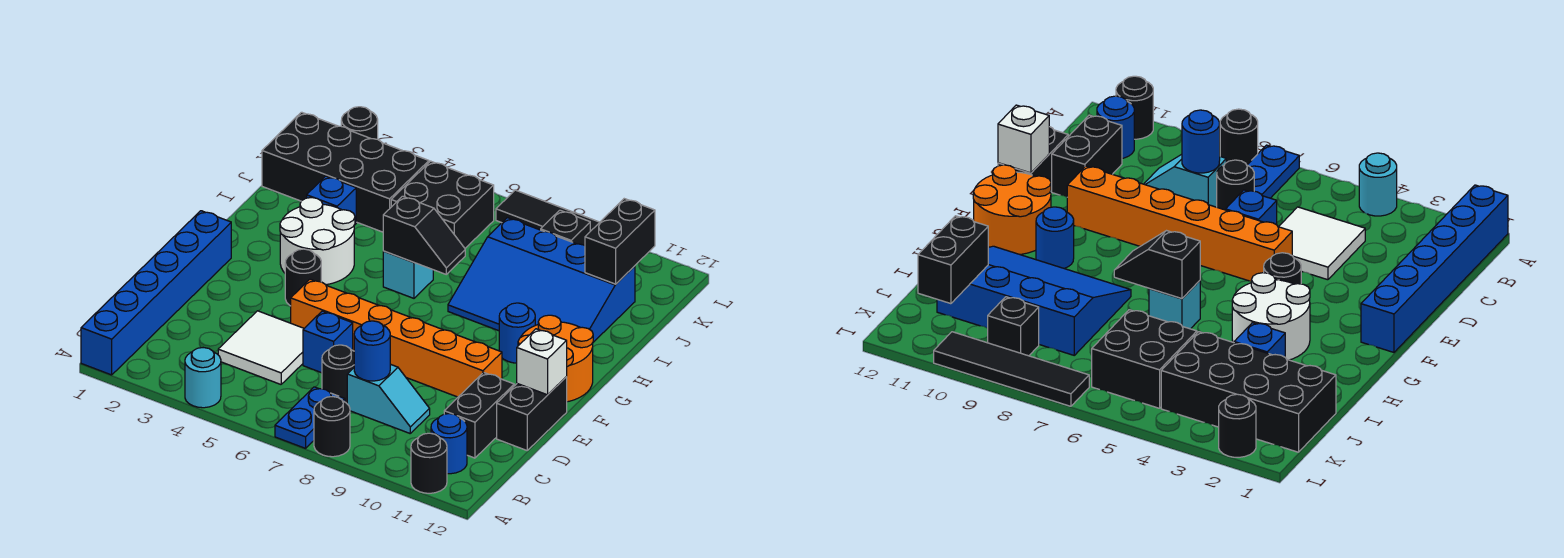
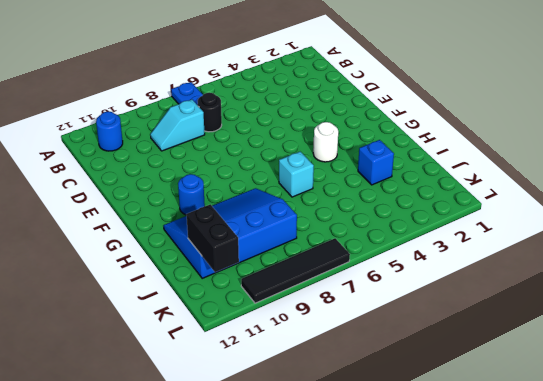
white round brick G4 level 1 -> white round brick G3:H4 level 1
none -> blue brick A1:F1 level 1
none -> cyan round brick A4 level 1
none -> black round brick A8 level 1

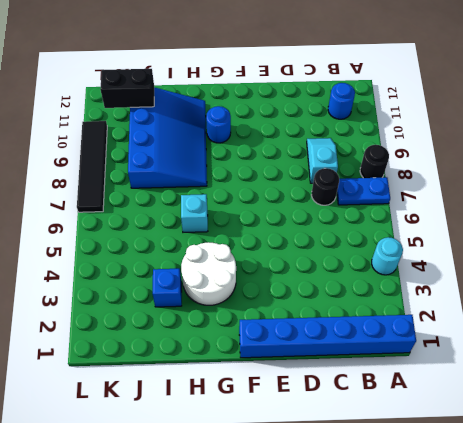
none -> black round brick A11 level 1
none -> white tile C4:D5 level 1
none -> black brick C11:D11 level 1

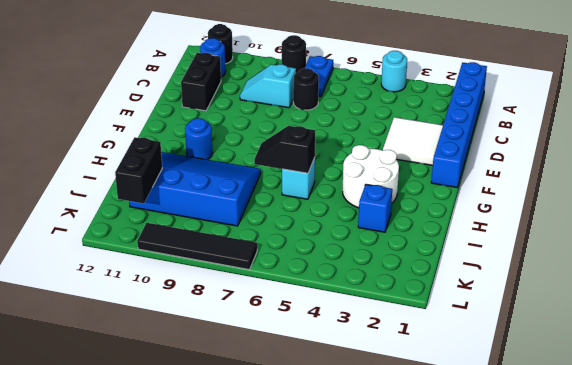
white tile D2:E3 level 1 -> white tile C4:D5 level 1
none -> blue brick D6 level 1
none -> black brick D12:E12 level 1
none -> orange brick E5:E10 level 1

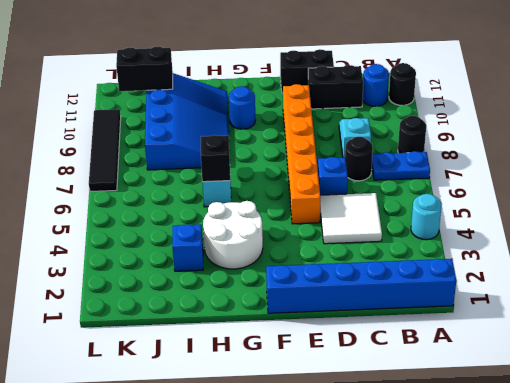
none -> black round brick F4 level 1
none -> orange round brick F11:G12 level 1
none -> black brick J1:K4 level 1

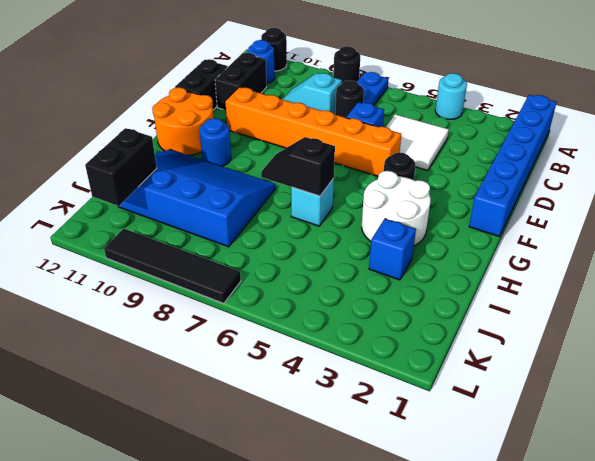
none -> black brick J1:K4 level 1
none -> black brick J5:K6 level 1
none -> black brick K9 level 1

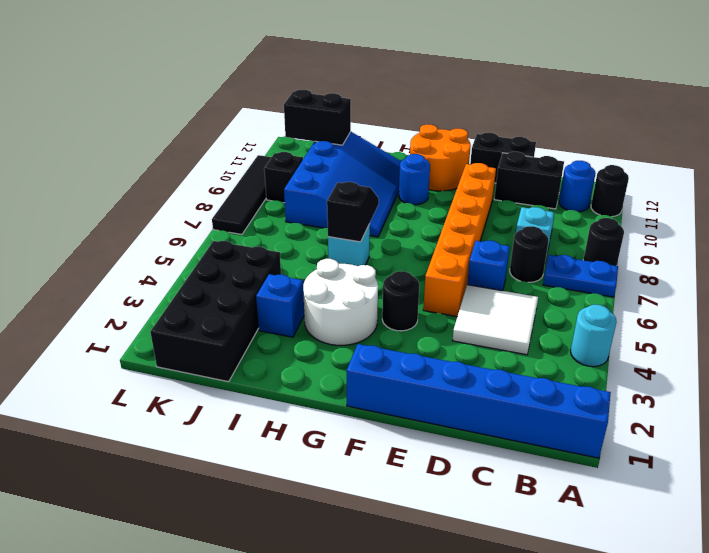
none -> black brick J5:K6 level 1
none -> black round brick L2 level 1
none -> blue round brick C8 level 2

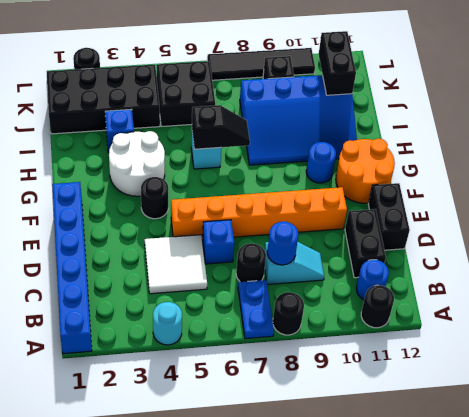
none -> white brick E12 level 2

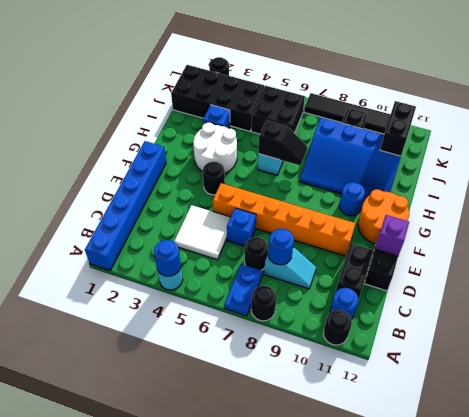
blue round brick A4 level 2 -> none
purple brick E12 level 2 -> white brick E12 level 2

